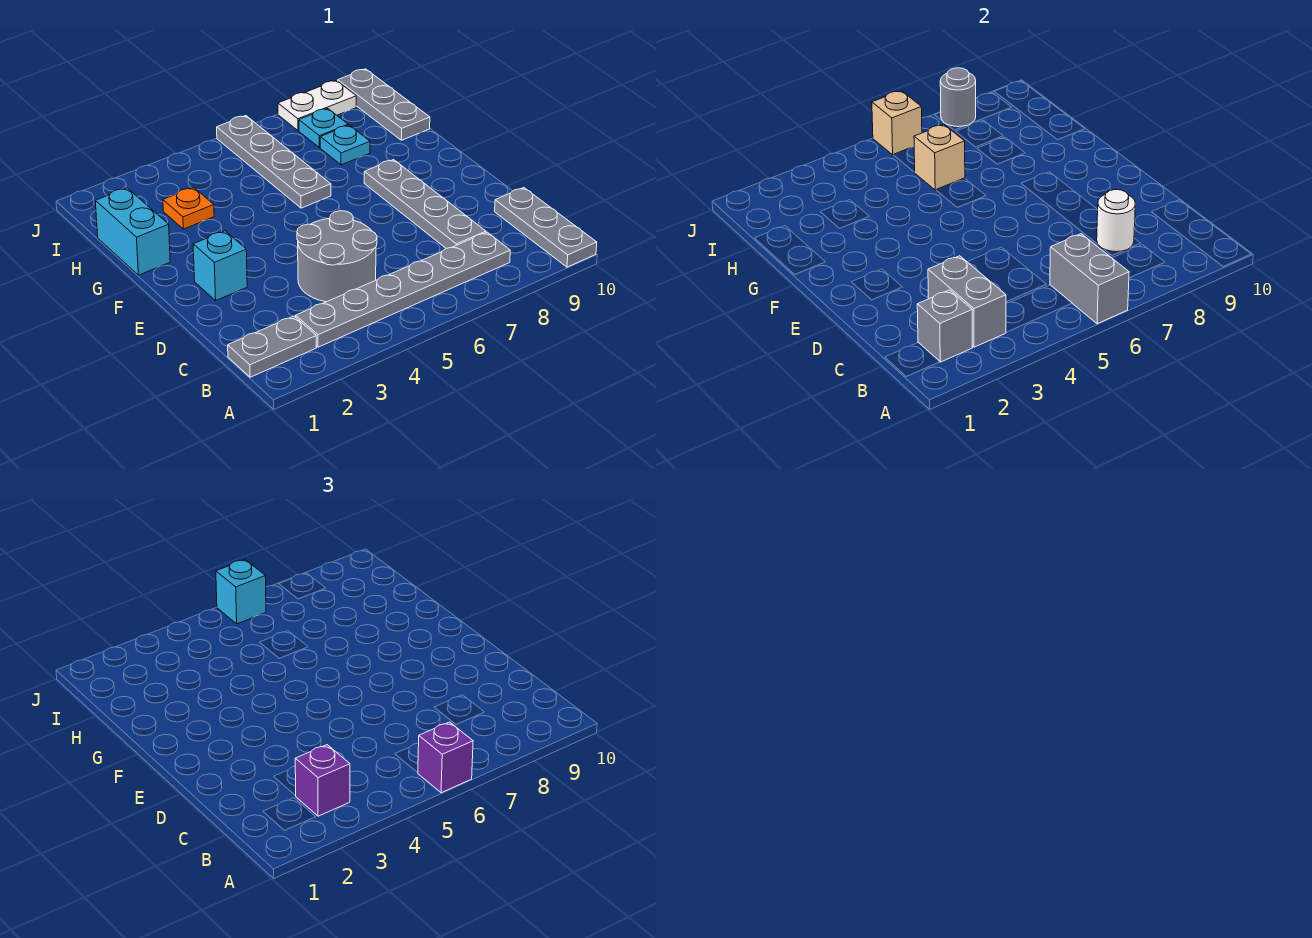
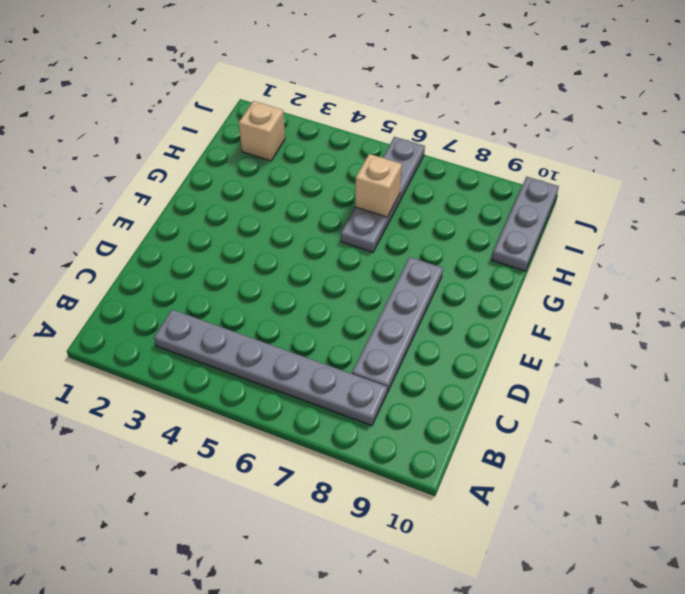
tan brick I2 level 1 -> tan brick J6 level 2
none -> grey plate A10:C10 level 1
none -> grey plate B1:B2 level 1
none -> grey round brick C4:D5 level 1

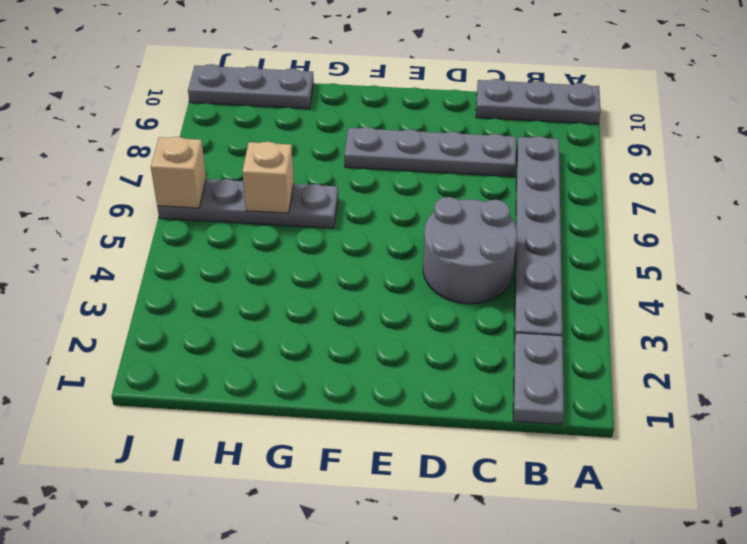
none -> cyan brick E2 level 1
none -> cyan brick G1:H1 level 1
none -> orange plate H3 level 1

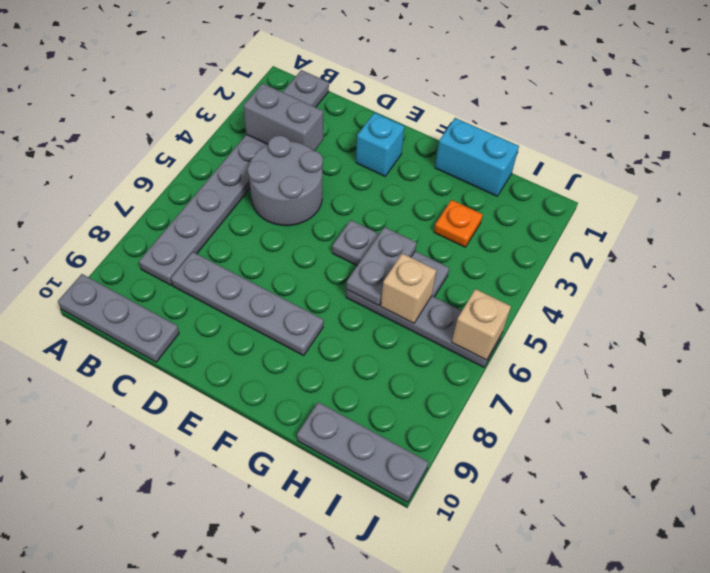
grey plate F5:H5 level 1 -> none
grey plate G5:G6 level 2 -> none
none -> cyan plate H8 level 1
none -> cyan plate I8 level 1
none -> white plate J8:J9 level 1

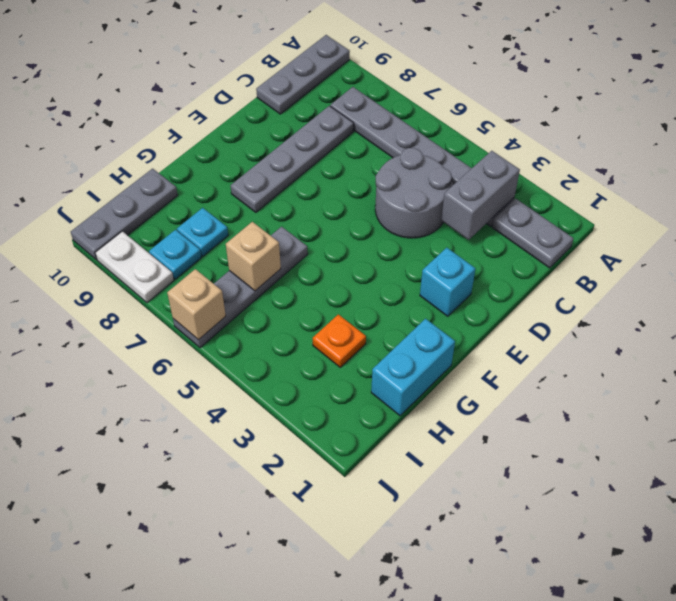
none -> grey brick A6:B6 level 2
none -> grey brick B2 level 2
none -> white round brick C8 level 2

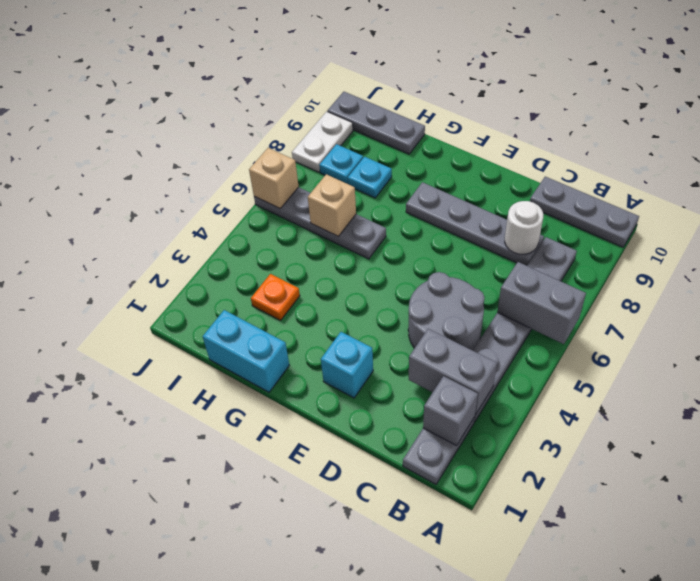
none -> grey round brick J8 level 2
none -> purple brick A6 level 3
none -> purple brick B3 level 3

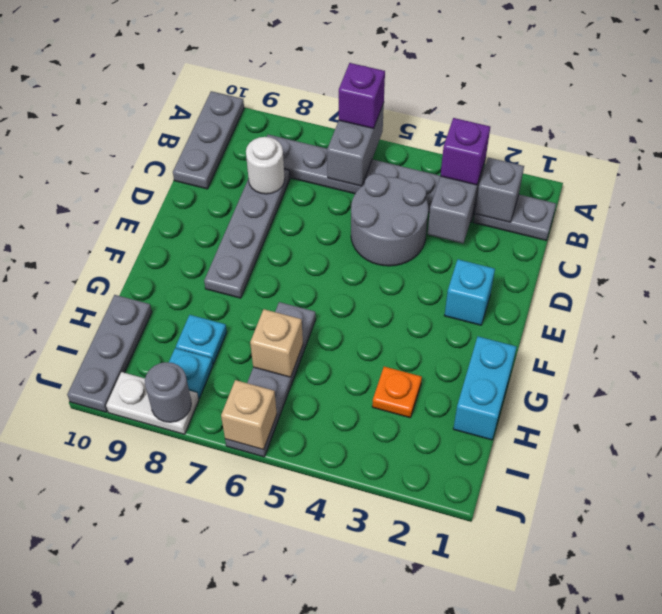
none -> cyan brick J6 level 3

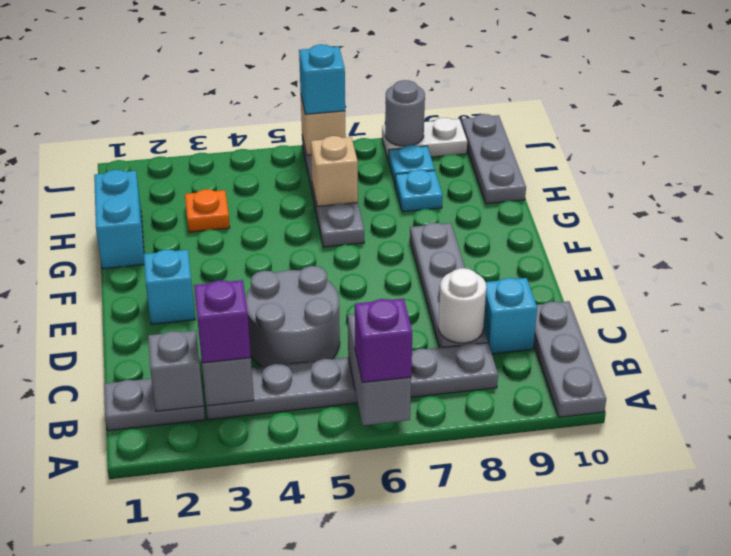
cyan brick C9 level 1 -> none

